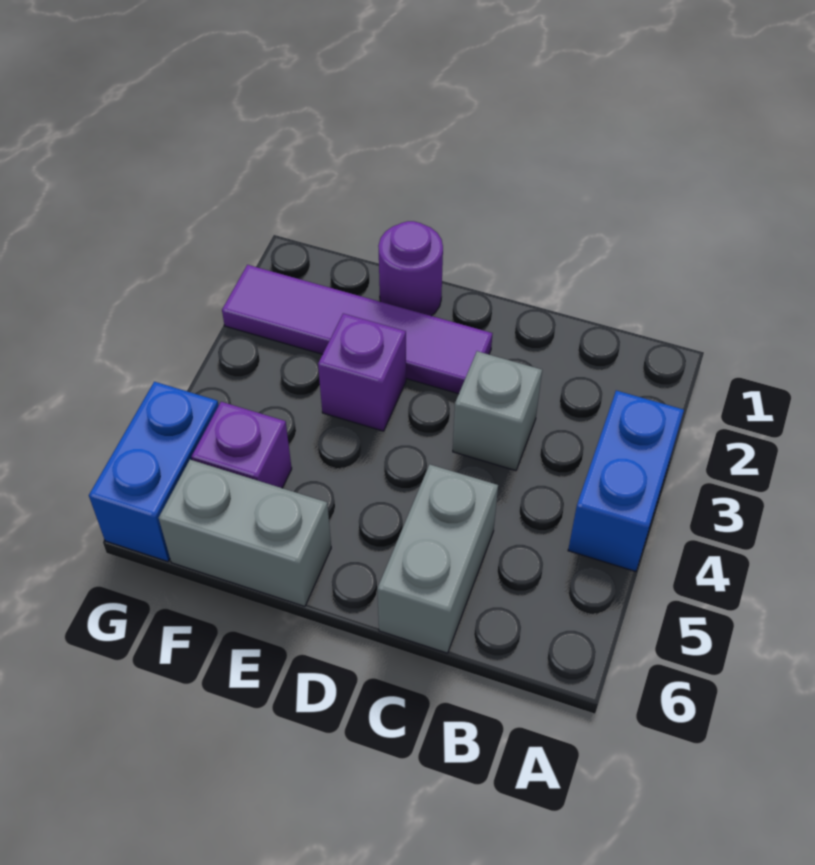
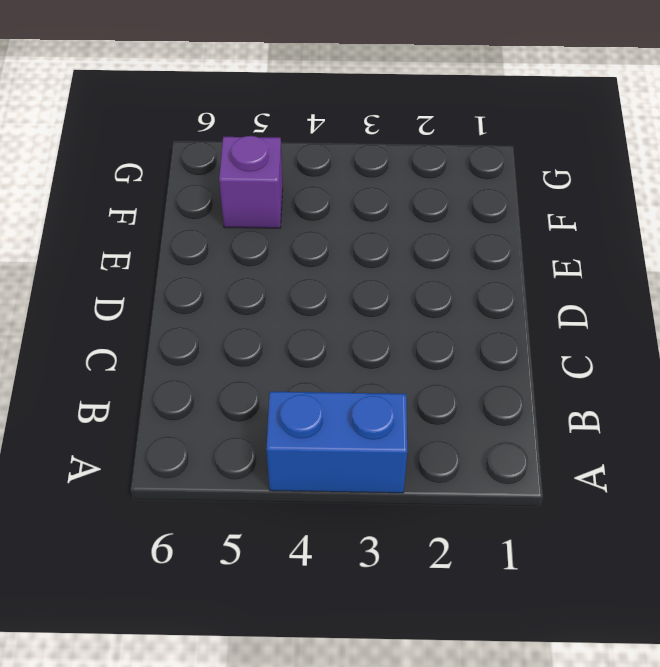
none -> grey brick C3 level 1
none -> grey brick C5:C6 level 1

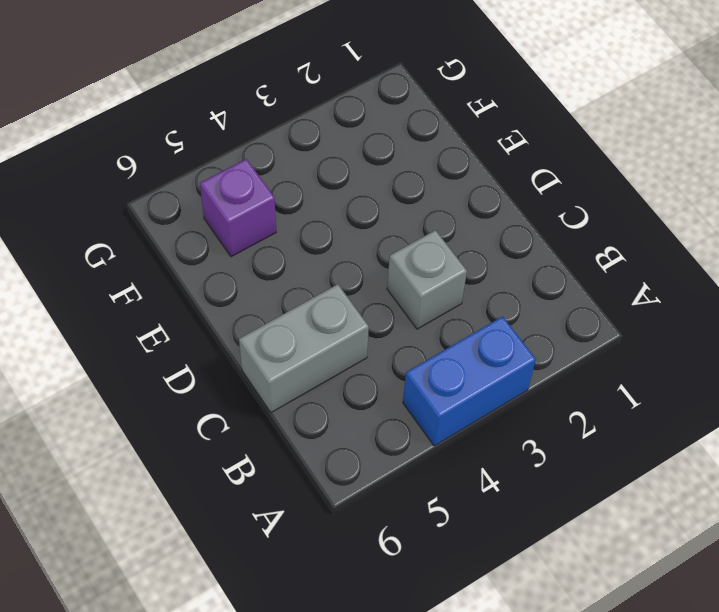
none -> purple tile D2:G2 level 1
none -> purple round brick E1 level 1

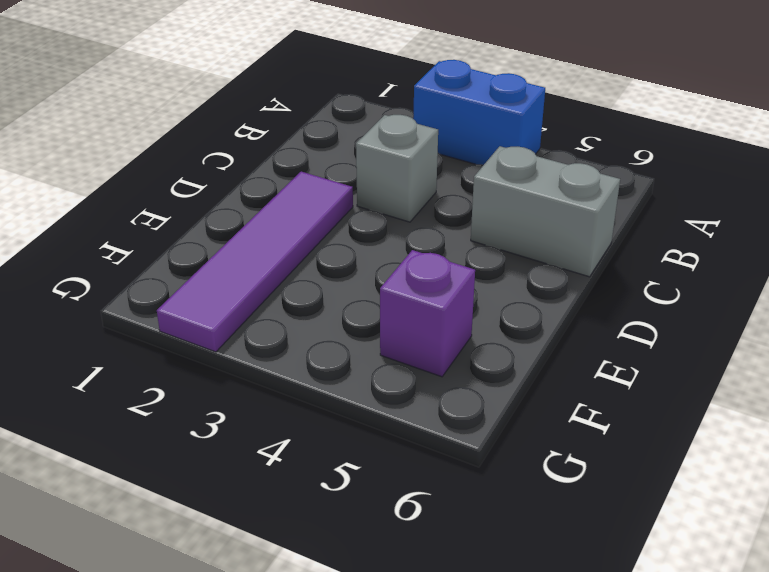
none -> purple round brick E1 level 1
none -> purple brick E3 level 1

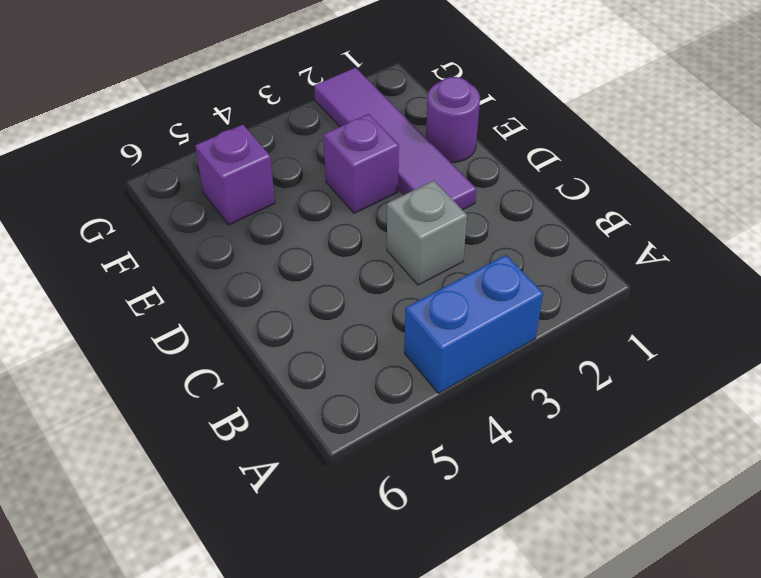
none -> grey brick C5:C6 level 1
none -> grey brick E6:F6 level 1

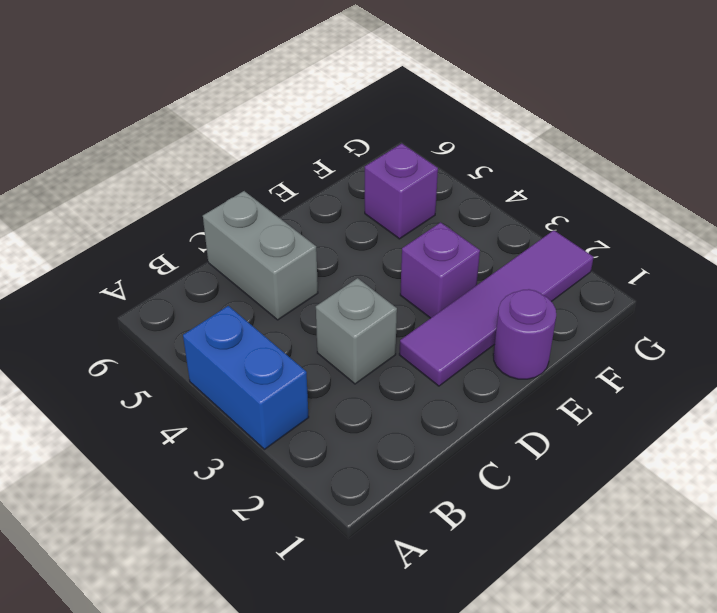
none -> grey brick E6:F6 level 1
none -> blue brick G5:G6 level 1

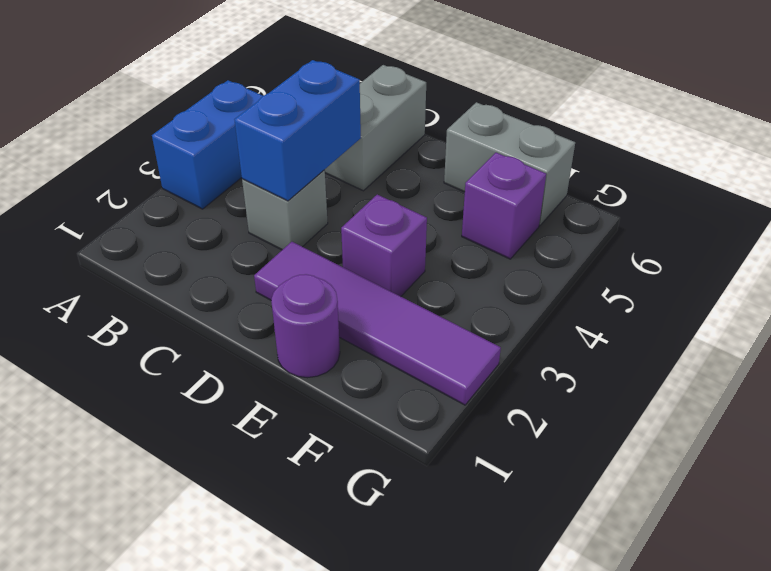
blue brick C3:C4 level 2 -> blue brick G5:G6 level 1

